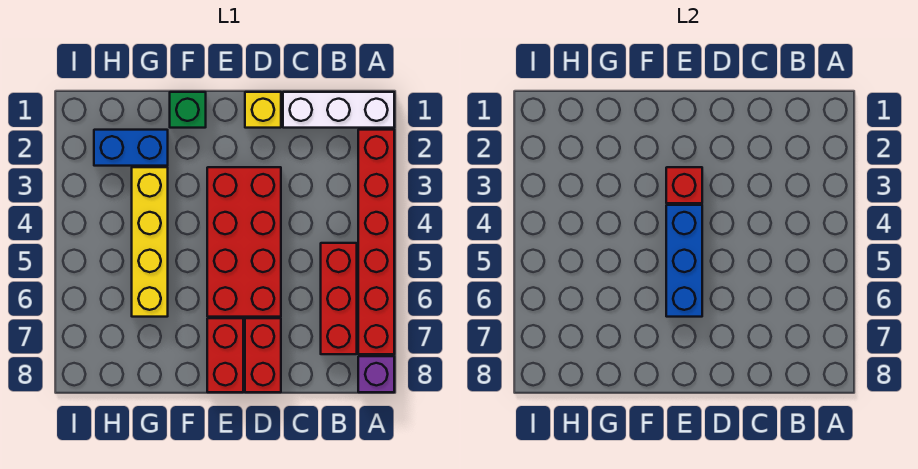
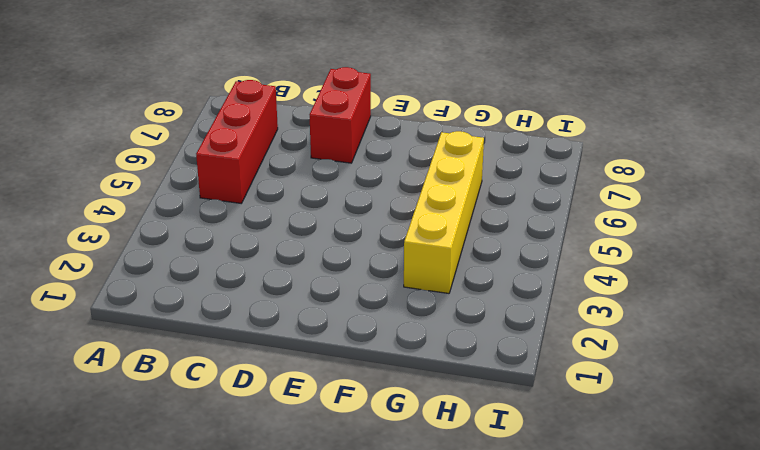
none -> white brick A1:C1 level 1
none -> red brick A2:A7 level 1
none -> purple brick A8 level 1

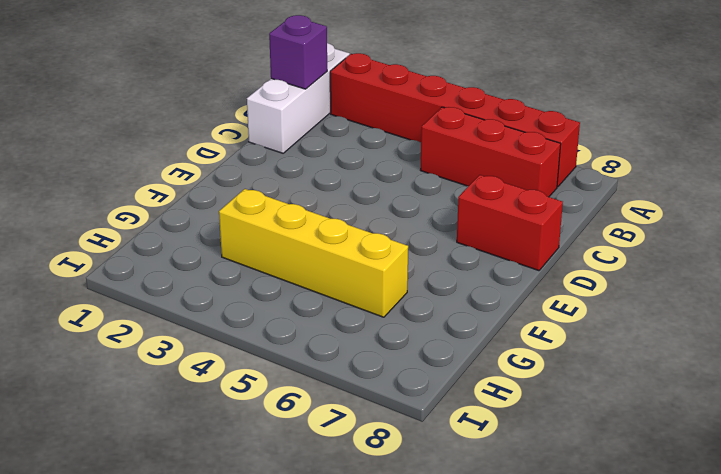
purple brick B1 level 2 -> purple brick A8 level 1
none -> yellow brick D1 level 1
none -> red brick D3:E6 level 1
none -> red brick E7:E8 level 1

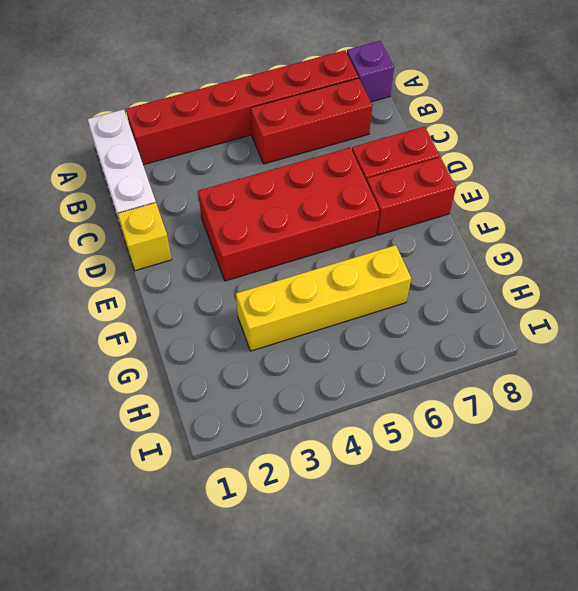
none -> green brick F1 level 1
none -> blue brick G2:H2 level 1
none -> red brick E3 level 2

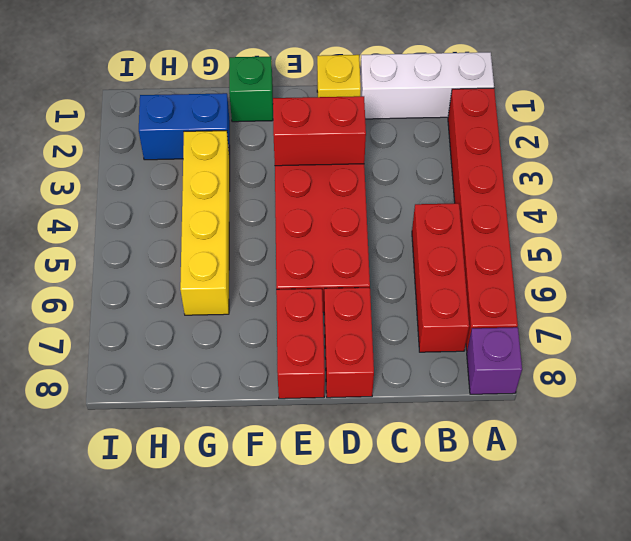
red brick D3:E3 level 2 -> red brick E3 level 2
none -> blue brick E4:E6 level 2

